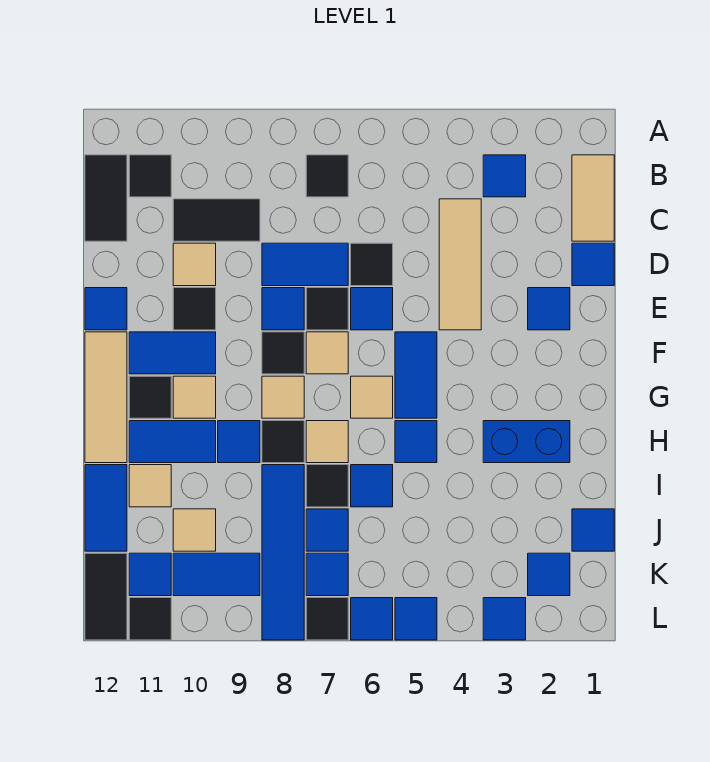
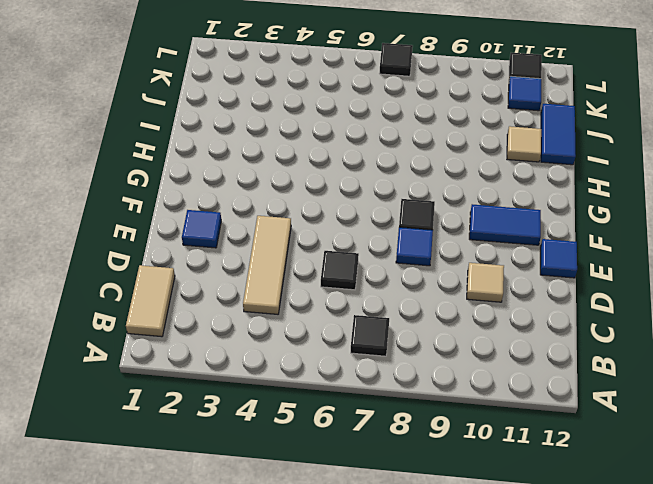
none -> blue tile B3 level 1
none -> black tile B11 level 1
none -> black tile B12:C12 level 1
none -> black tile C9:C10 level 1

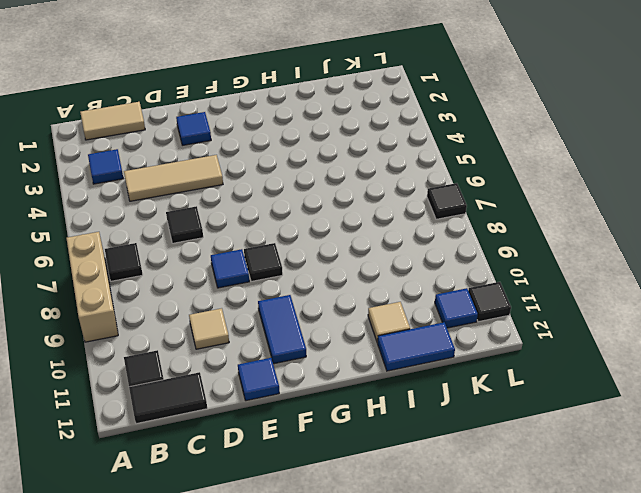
tan brick A7:A9 level 1 -> none
none -> black tile C9:C10 level 1
none -> blue tile D1 level 1
none -> blue tile D7:D8 level 1
none -> blue tile E6 level 1

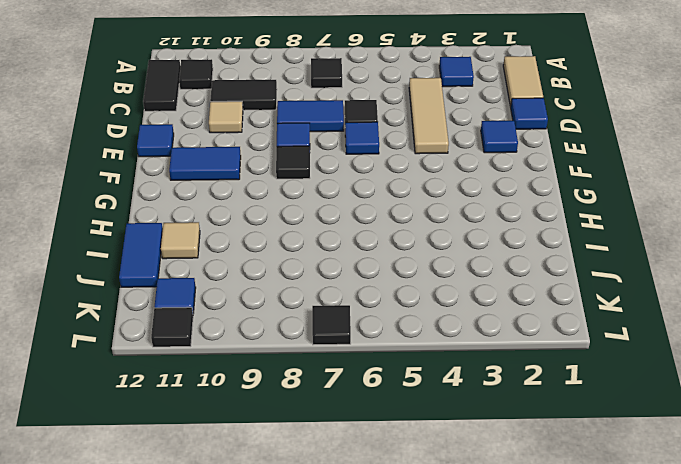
none -> black tile E7 level 1
none -> black tile E10 level 1
none -> blue tile F5:G5 level 1
none -> tan tile F7 level 1

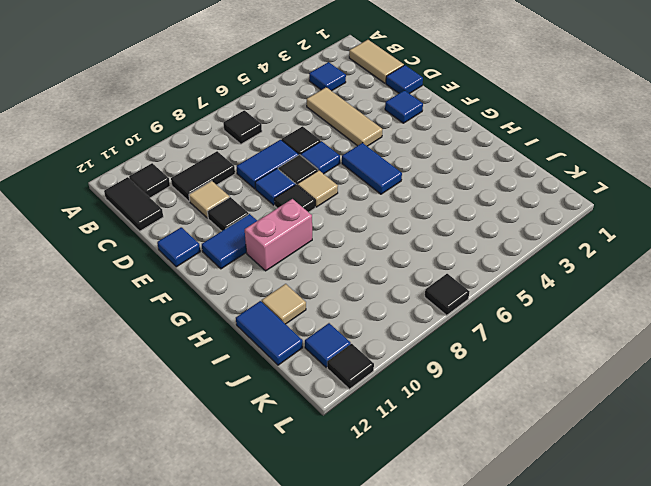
pink brick G9:G10 level 1 -> tan tile G10 level 1
none -> tan tile F12:H12 level 1
none -> tan tile G6 level 1
none -> tan tile G8 level 1
none -> black tile G11 level 1

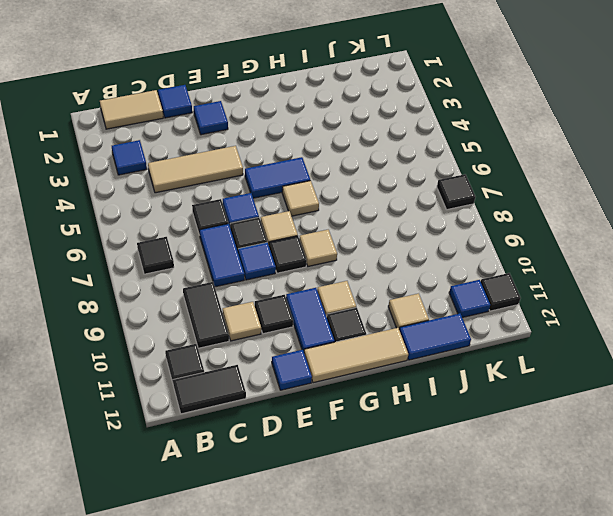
none -> blue brick H2:H3 level 1
none -> blue tile H5 level 1
none -> tan tile H7 level 1
none -> black tile H8 level 1

